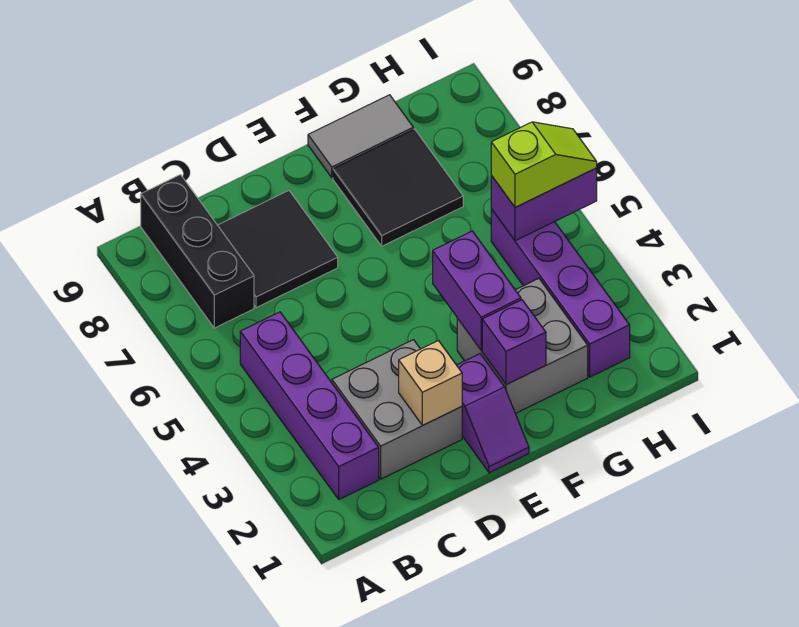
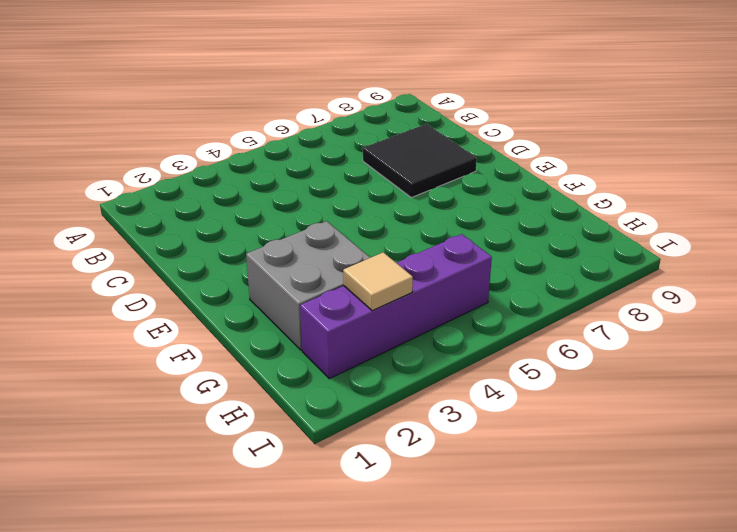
tan tile H3 level 2 -> none
none -> purple brick B2:B5 level 1
none -> black brick B7:B9 level 1
none -> grey brick C2:D3 level 1

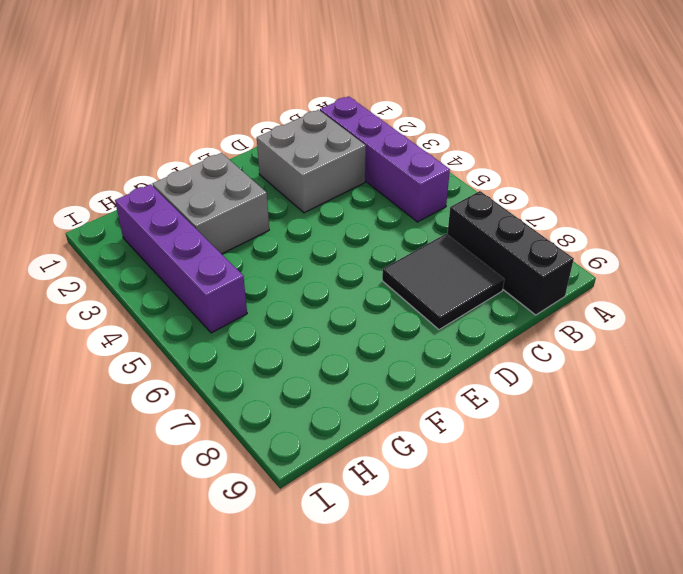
none -> purple slope E1:E2 level 1 top 2
none -> black tile F7:G8 level 1
none -> grey tile F9:G9 level 1

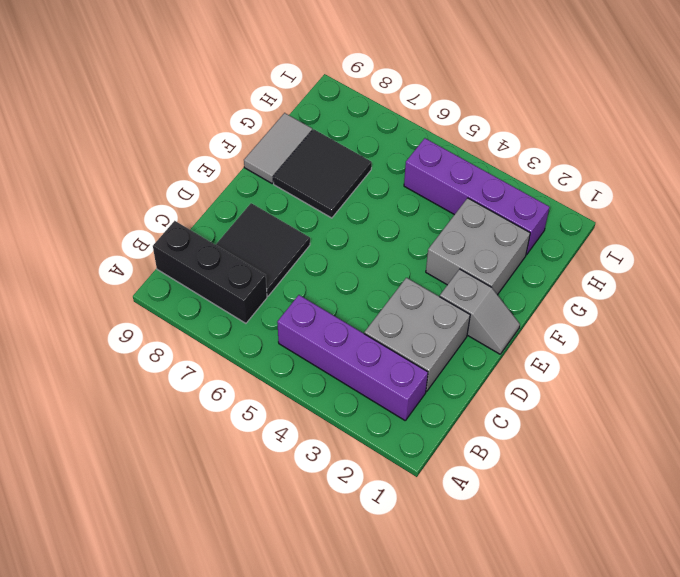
grey slope E1:E2 level 1 top 2 -> purple slope E1:E2 level 1 top 2
none -> tan brick D2 level 2
none -> purple brick F2 level 2
none -> purple brick F3:F4 level 2

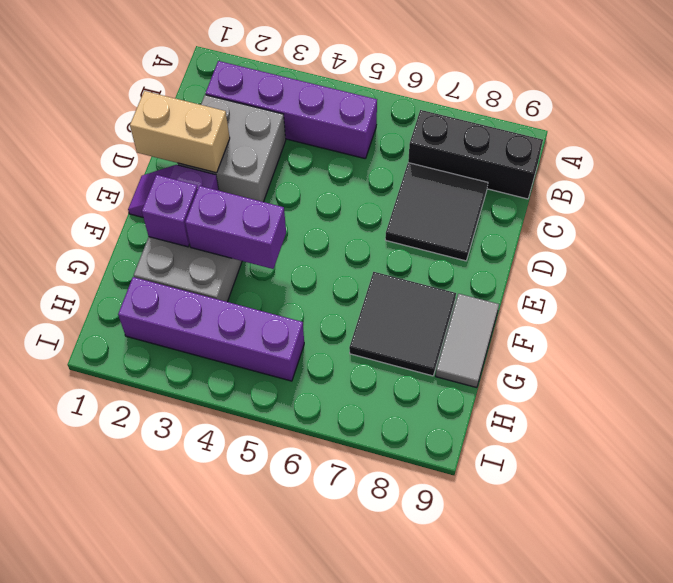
tan brick D1:D2 level 2 -> tan brick D2 level 2
none -> purple brick H5:I5 level 2
none -> lime slope H5:I5 level 3 top H

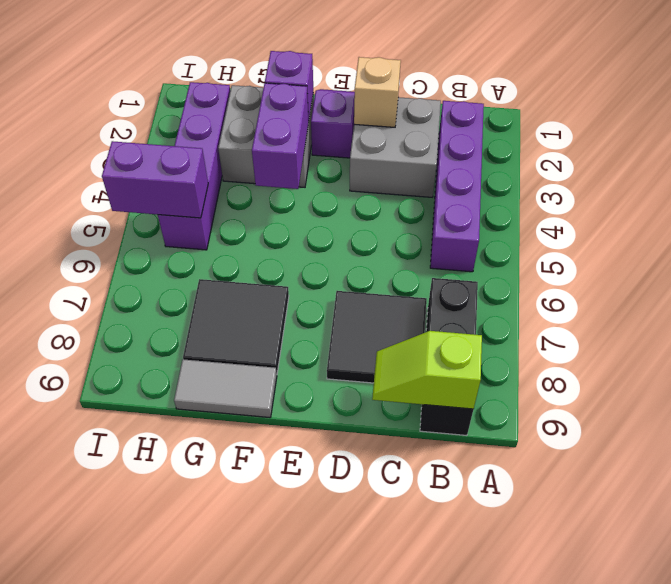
lime slope B9:C9 level 2 top B -> lime slope H5:I5 level 3 top H

